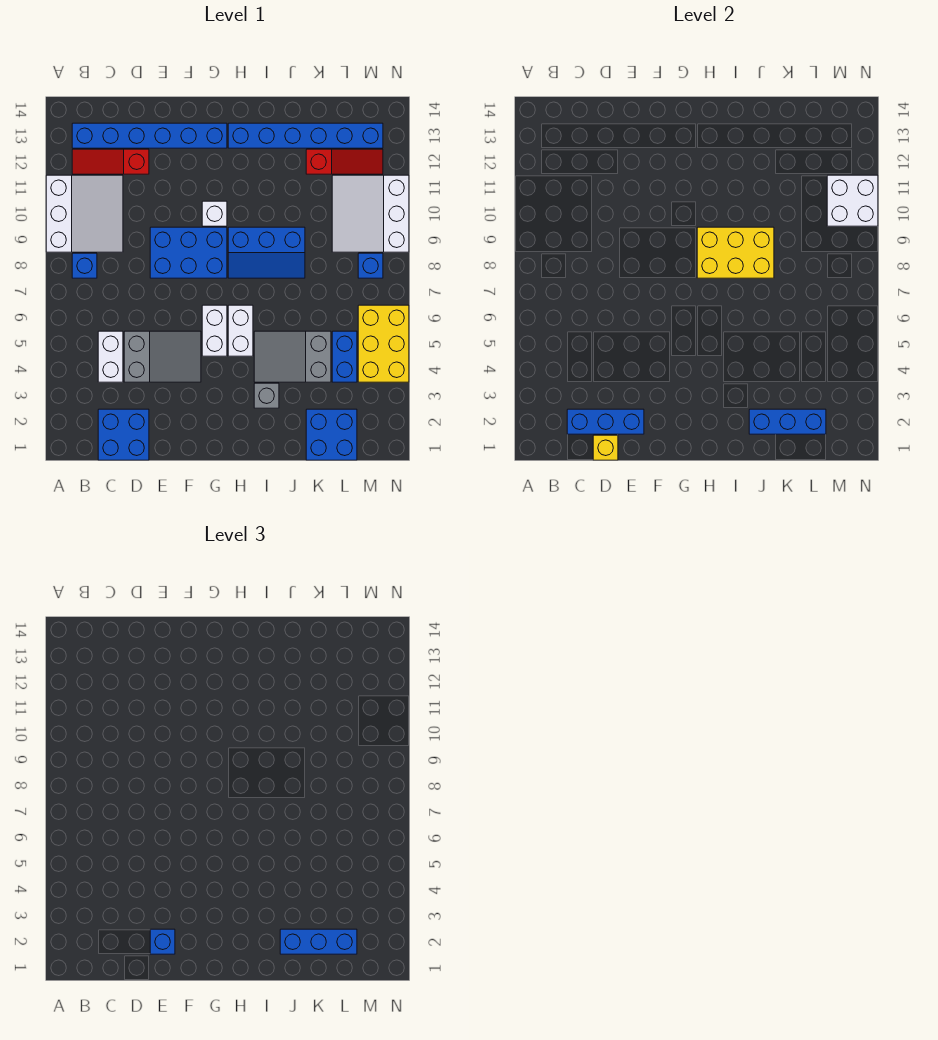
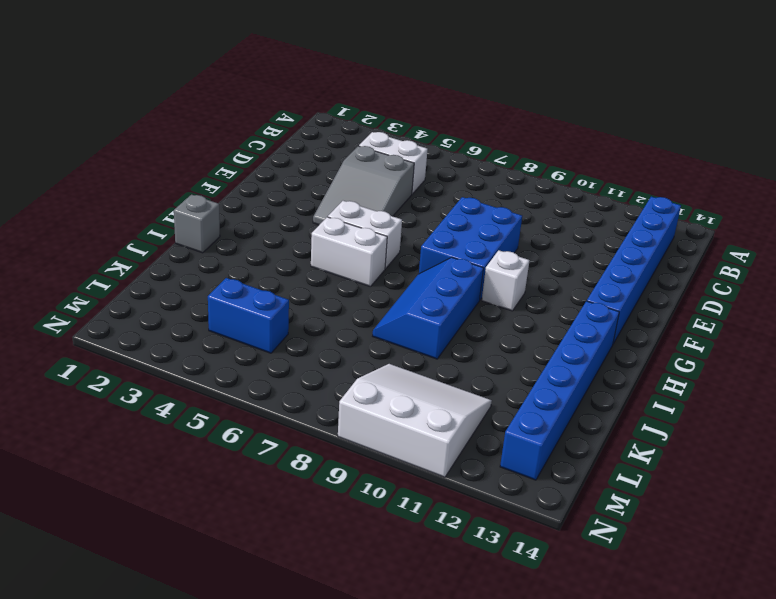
grey brick I1 level 1 -> grey brick I3 level 1
none -> white slope A9:C11 level 1 top A
none -> blue brick B8 level 1
none -> red slope B12:D12 level 1 top D

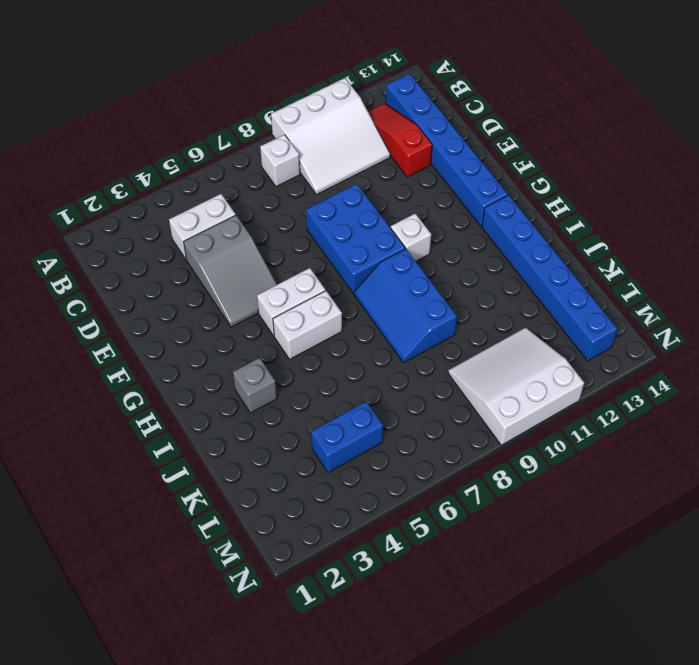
white brick B8 level 1 -> blue brick B8 level 1
none -> blue brick C1:D2 level 1
none -> grey slope I4:K5 level 1 top K
none -> blue brick K1:L2 level 1

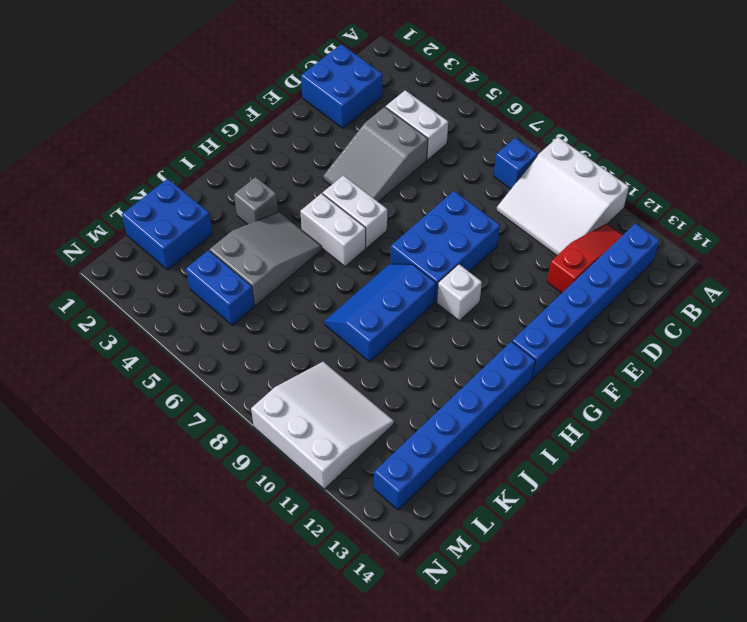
none -> red slope K12:M12 level 1 top K
none -> yellow brick M4:N6 level 1
none -> blue brick M8 level 1

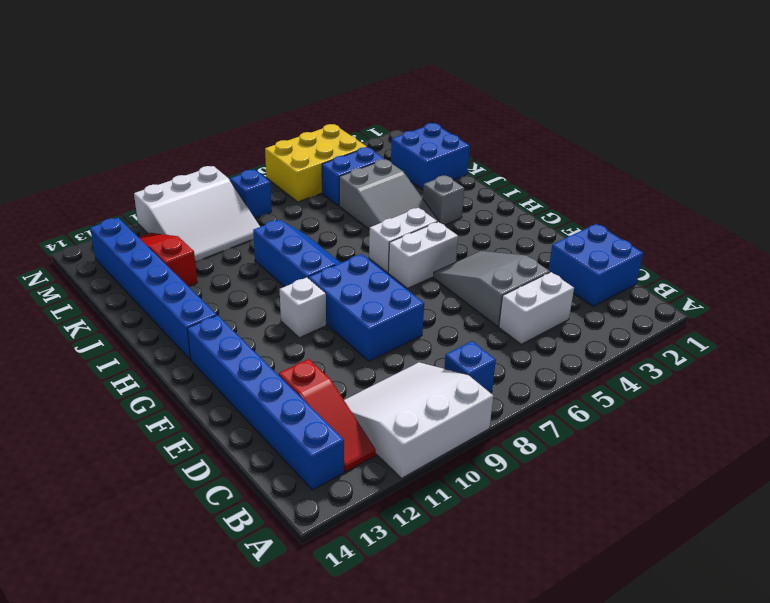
none -> blue brick C2:E2 level 2
none -> yellow brick D1 level 2
none -> yellow brick H8:J9 level 2

